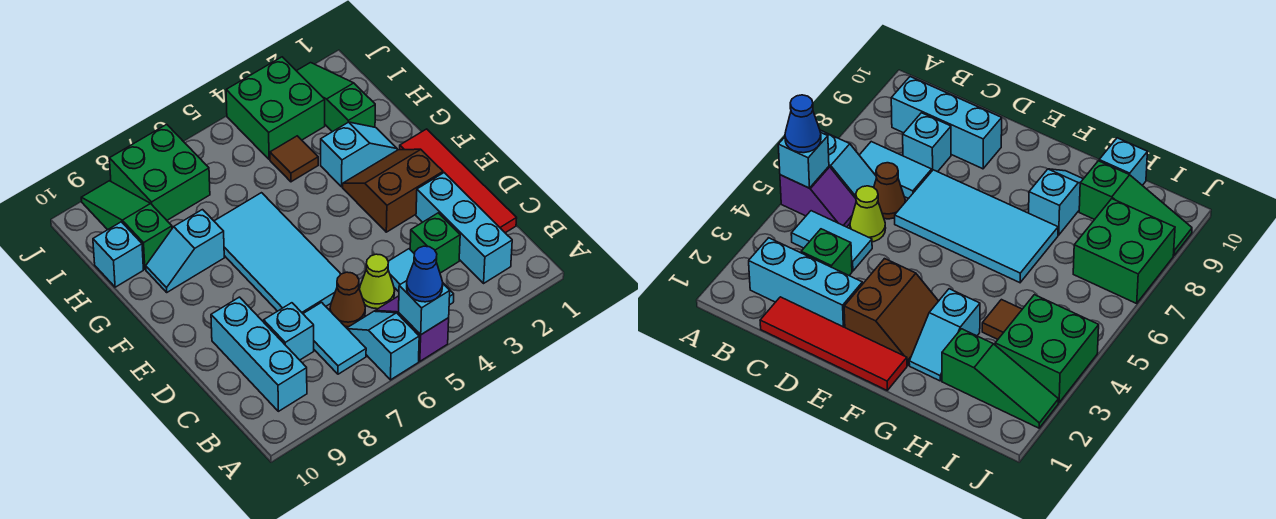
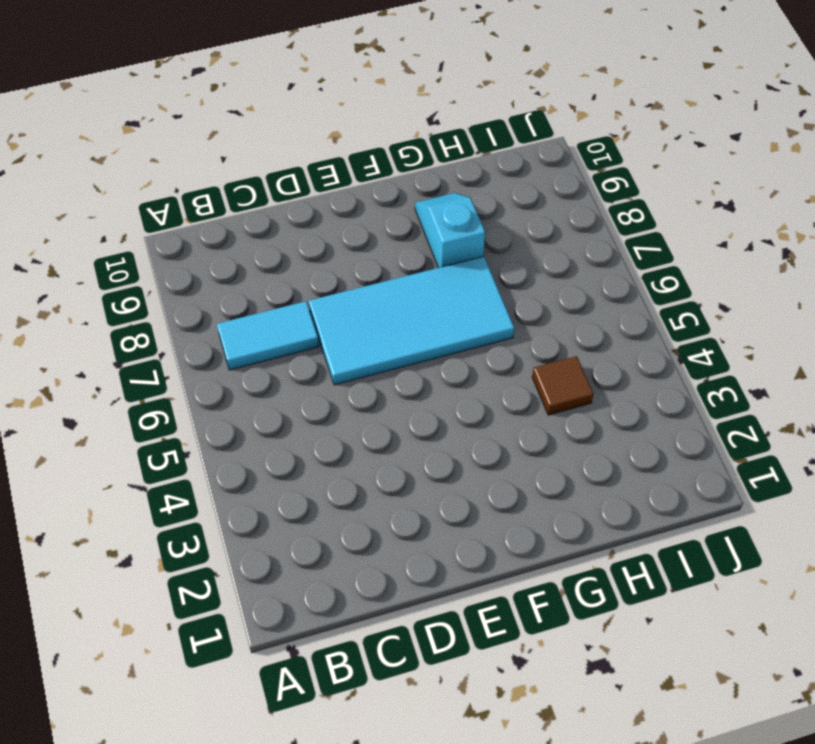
none -> purple slope A5:B5 level 1 top A
none -> cyan slope A6:B6 level 1 top A
none -> cyan brick B2:D2 level 1

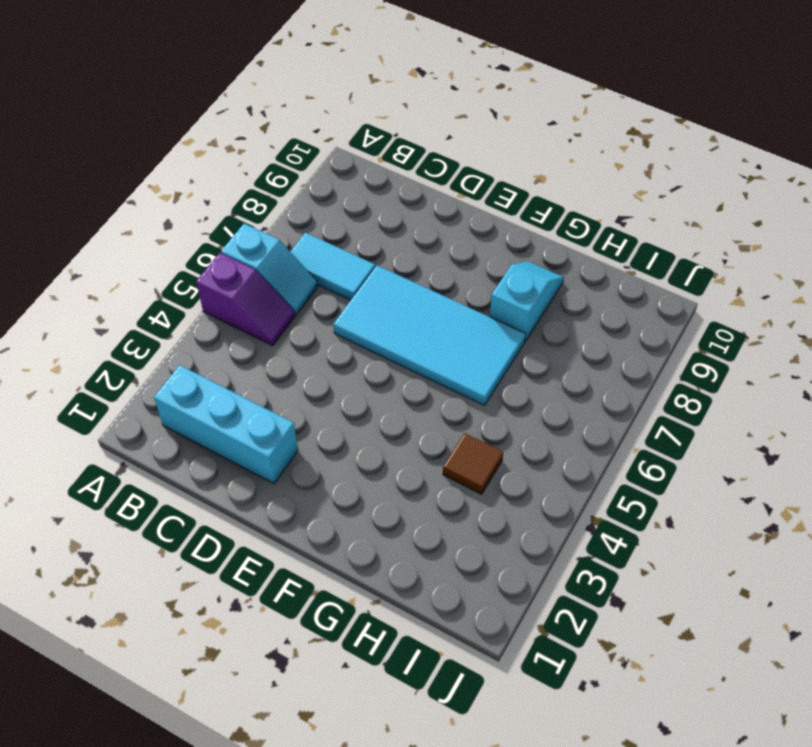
none -> cyan tile B4:C4 level 1
none -> cyan brick B9:D9 level 1
none -> red tile C1:F1 level 1

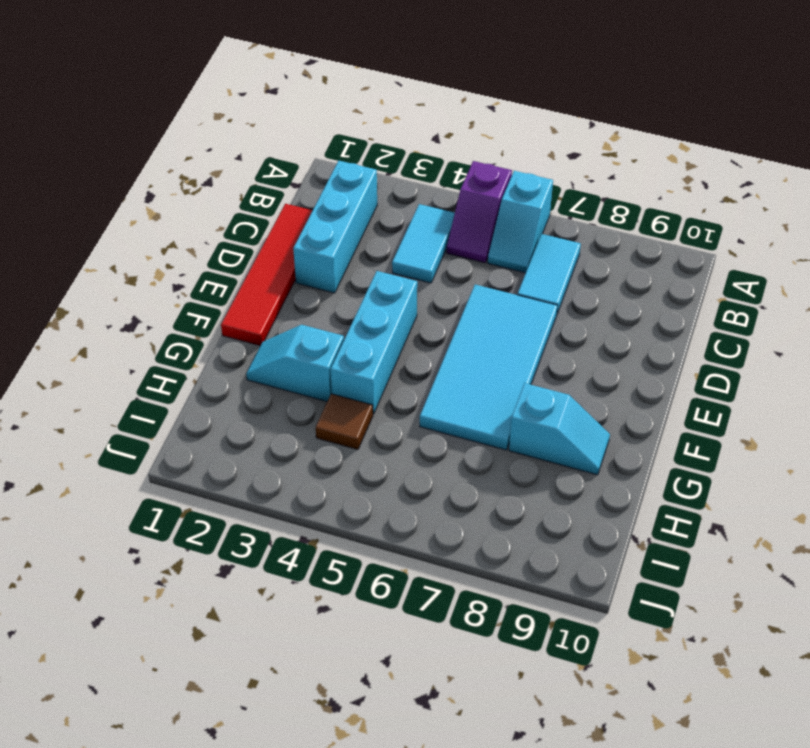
cyan brick E4:G4 level 1 -> cyan brick B9:D9 level 1
none -> green brick C3 level 1
none -> lime cone C5 level 1
none -> brown cone C6 level 1

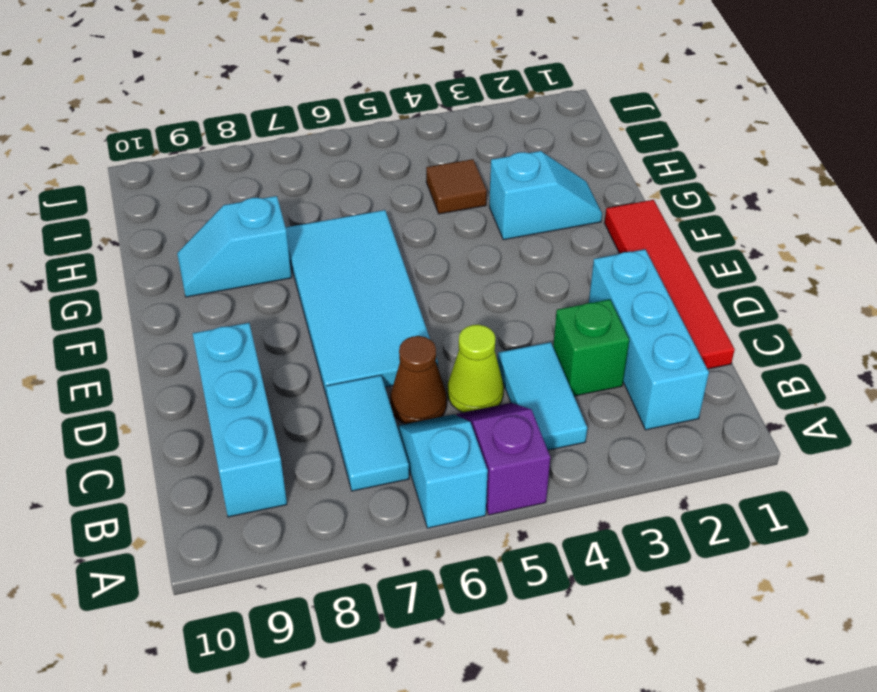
none -> cyan brick C8 level 1
none -> brown slope E2:F3 level 1 top E
none -> green slope H2:J2 level 1 top H

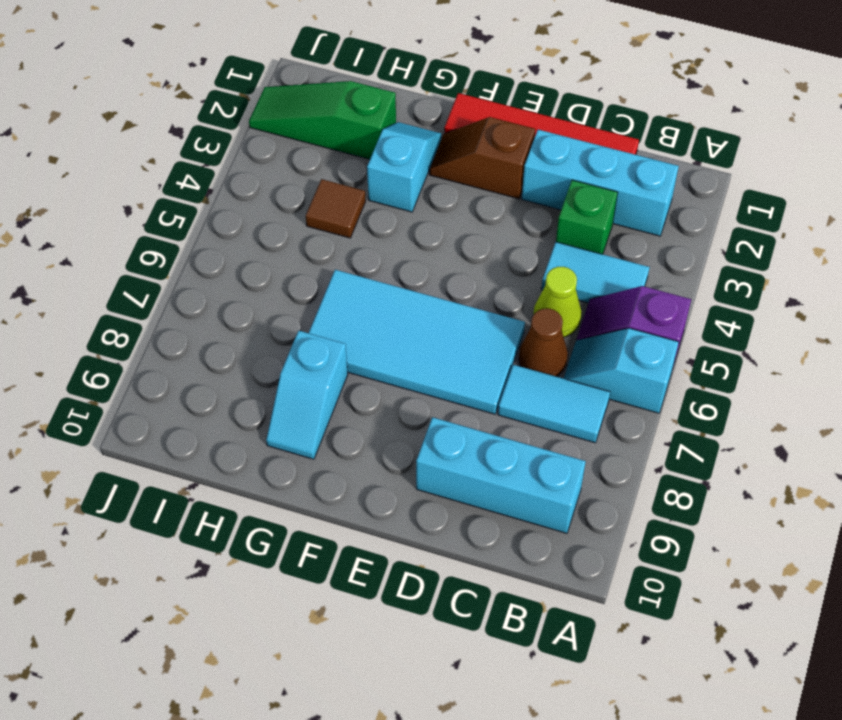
brown slope E2:F2 level 1 top E -> brown slope E2:F3 level 1 top E
none -> cyan brick C8 level 1
none -> green slope H9:J9 level 1 top H
none -> cyan brick H10 level 1

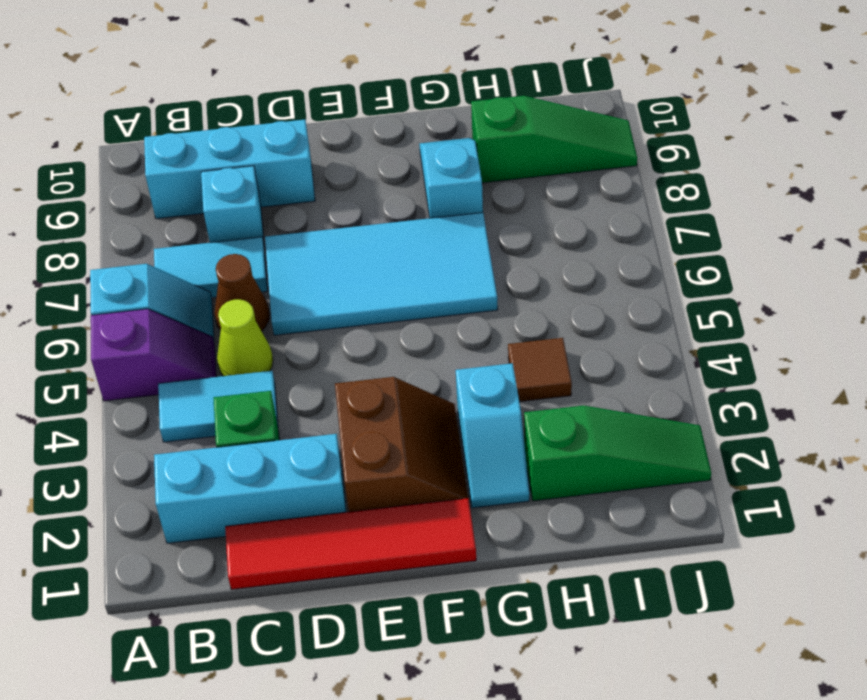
none -> cyan brick H10 level 1
none -> green brick I3:J4 level 1
none -> green brick I7:J8 level 1

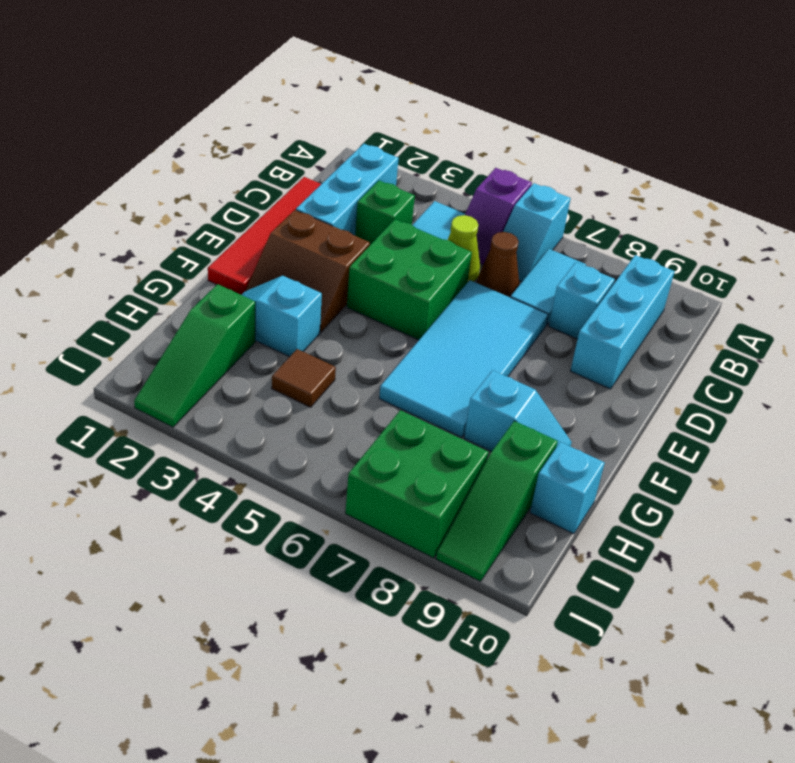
green brick D4:E5 level 1 -> green brick I3:J4 level 1
none -> cyan brick A5 level 2
none -> blue cone A5 level 3

